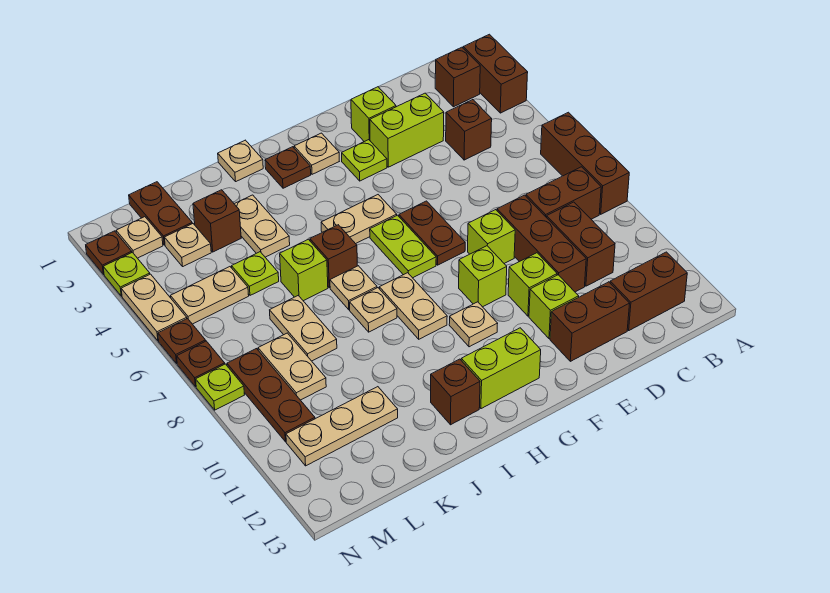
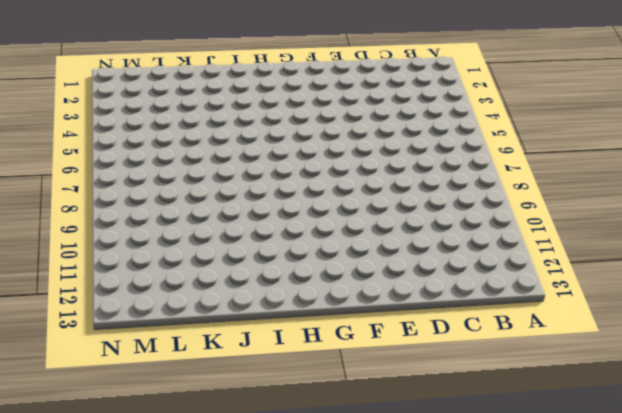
none -> brown brick A2:A3 level 1
none -> brown brick A6:A8 level 1
none -> brown brick B2 level 1
none -> brown brick B8:C8 level 1

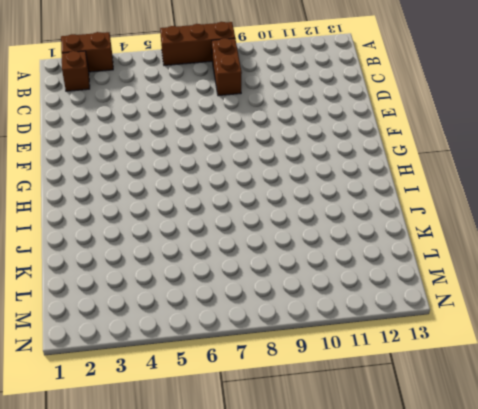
none -> brown brick B12:C12 level 1
none -> brown brick C4 level 1
none -> brown brick C9:C10 level 1
none -> lime brick D3:E3 level 1

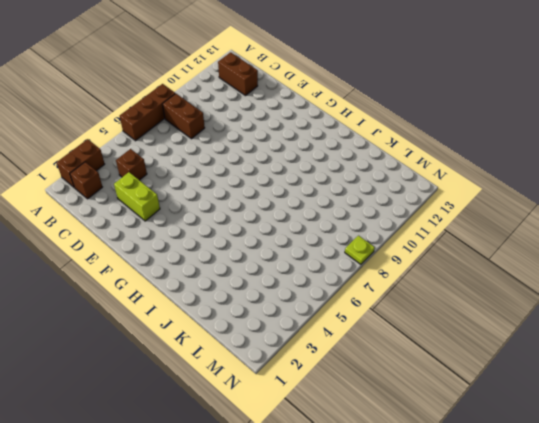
none -> brown brick C9:C10 level 1
none -> brown brick D8:D10 level 1
none -> brown brick D12:E12 level 1
none -> lime brick E2 level 1

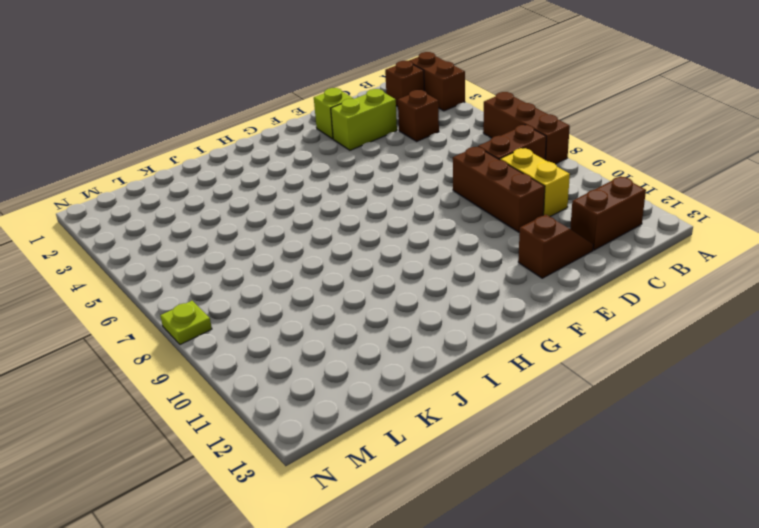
yellow brick C9:C10 level 1 -> brown brick C9:C10 level 1
brown slope D12:E12 level 1 top E -> brown brick D12:E12 level 1
none -> lime brick E8 level 1
none -> lime brick E10 level 1
none -> lime brick E11 level 1
none -> lime plate F3 level 1

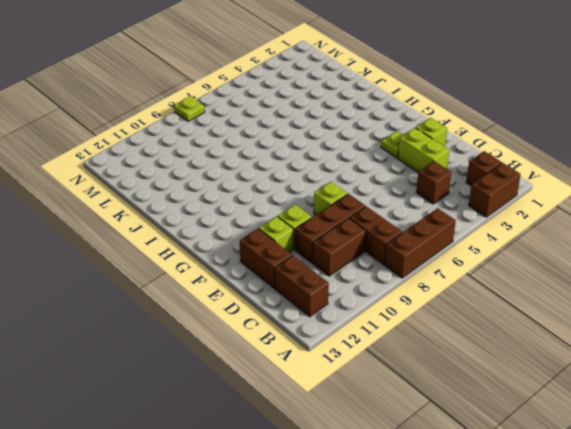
none -> brown plate F6:F7 level 1
none -> lime brick F9 level 1
none -> tan plate G2 level 1
none -> tan plate G5:H5 level 1

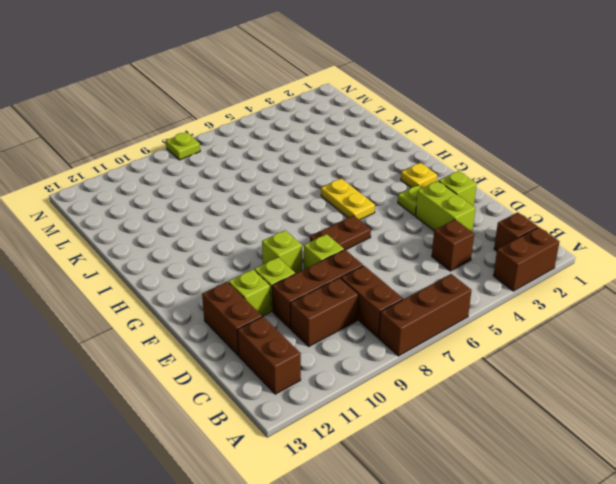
yellow plate G2 level 1 -> tan plate G2 level 1
yellow plate G5:H5 level 1 -> tan plate G5:H5 level 1
none -> lime plate G6:G7 level 1
none -> tan plate G10 level 1
none -> lime brick G12:H12 level 1
none -> brown plate H2 level 1

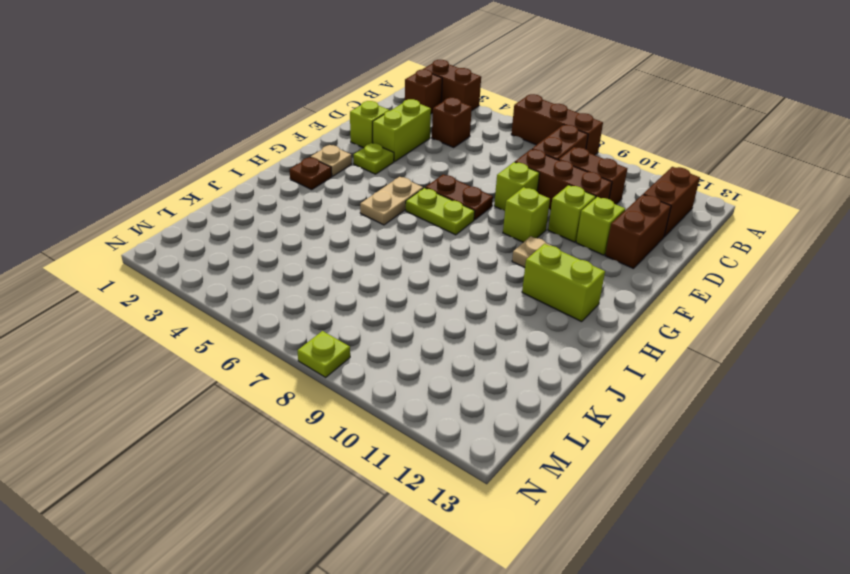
lime brick H11:H12 level 1 -> lime brick G12:H12 level 1
none -> tan plate H8:H9 level 1
none -> tan plate I1 level 1
none -> brown brick I6 level 1
none -> tan plate I7 level 1

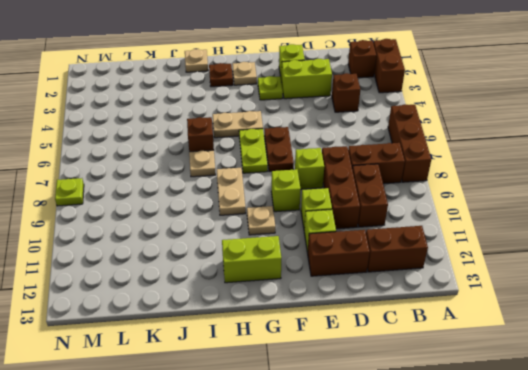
none -> tan plate I8 level 1
none -> brown brick I12 level 1
none -> tan plate J3:J4 level 1
none -> lime brick J6 level 1

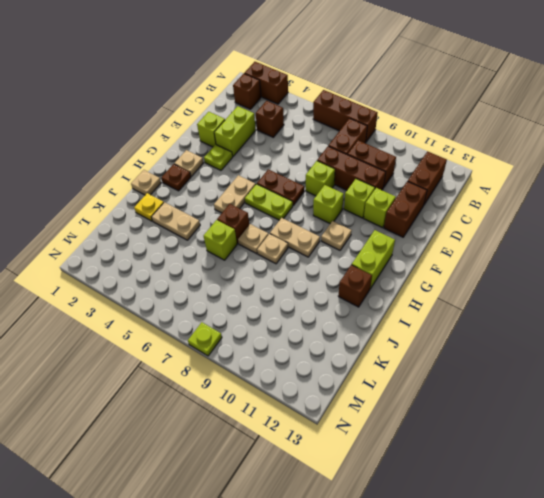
yellow plate J2 level 1 -> none
none -> brown brick K3 level 1
none -> lime plate K5 level 1
none -> tan plate K7:K8 level 1
none -> tan plate K11:M11 level 1

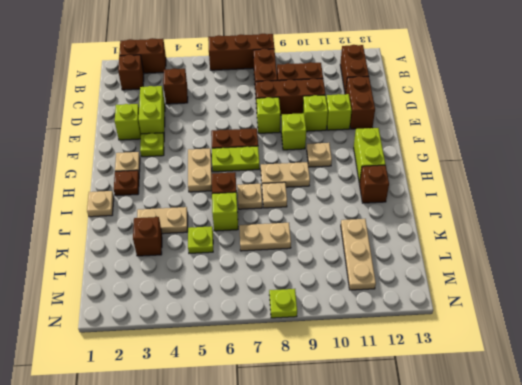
none -> brown plate L1:L2 level 1
none -> tan plate L3 level 1
none -> tan plate L5:M5 level 1
none -> tan plate L8:L9 level 1

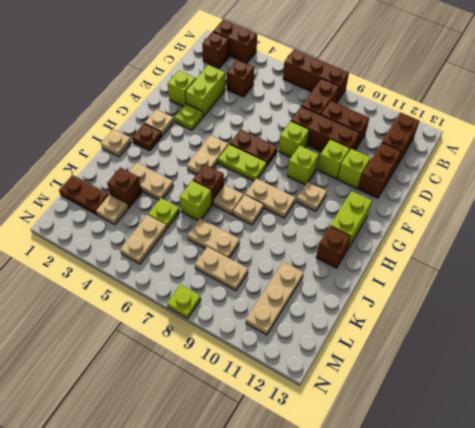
none -> tan plate M2 level 1
none -> brown plate M8:M10 level 1
none -> brown plate N2 level 1
none -> lime plate N3 level 1

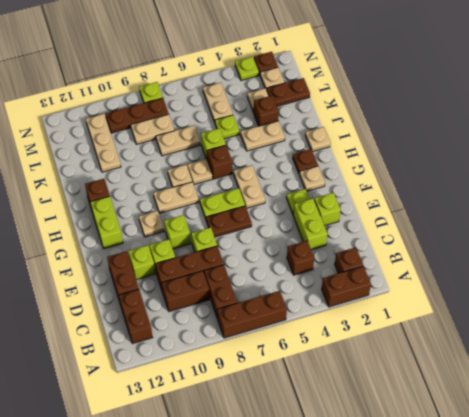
none -> tan plate N4:N5 level 1
none -> brown plate N6 level 1
none -> brown plate N7 level 1

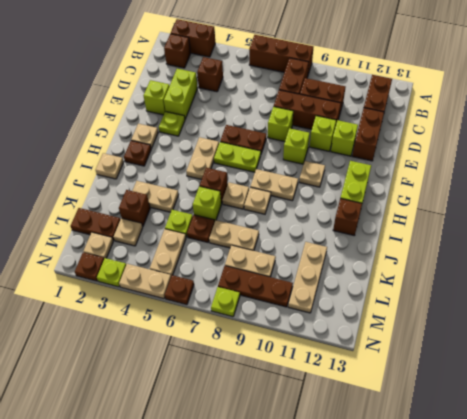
brown plate K6 level 1 -> brown plate N7 level 1

